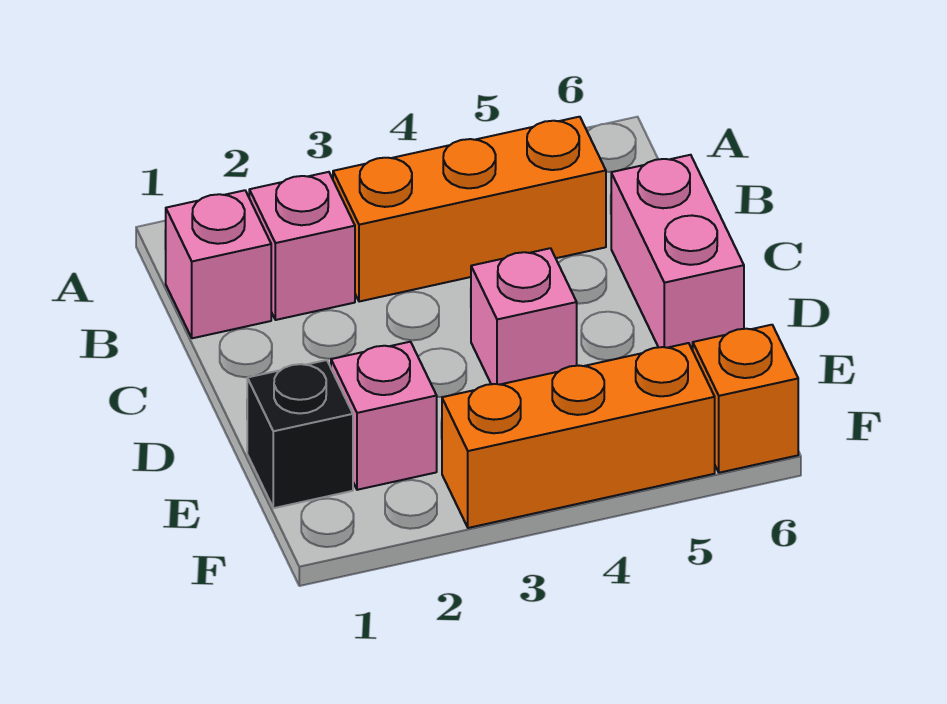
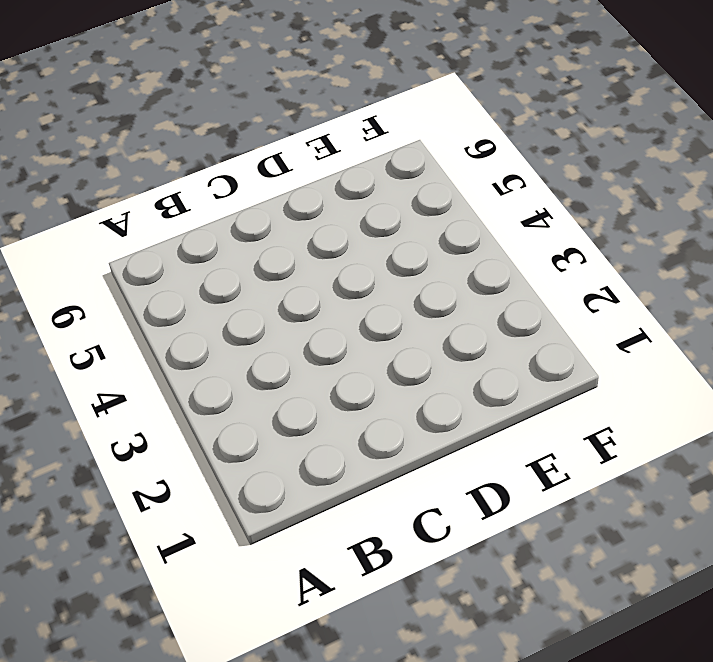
none -> pink brick B1 level 1
none -> pink brick B2 level 1

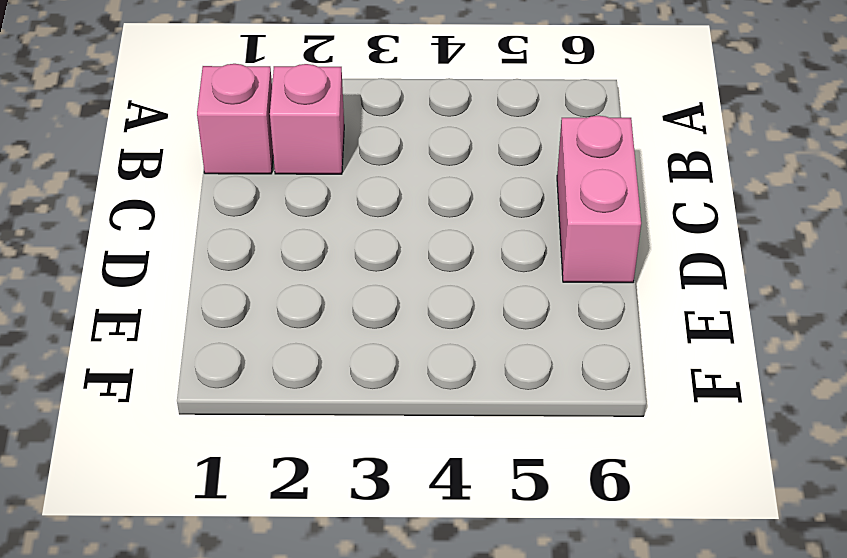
none -> orange brick B3:B5 level 1
none -> pink brick D4 level 1

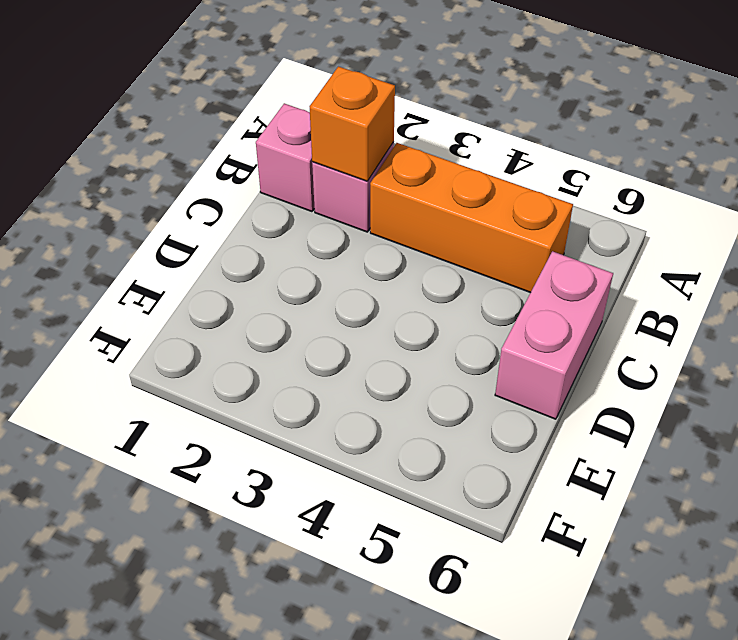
orange brick B2 level 2 -> orange brick F6 level 1
none -> pink brick D4 level 1
none -> black brick E1 level 1

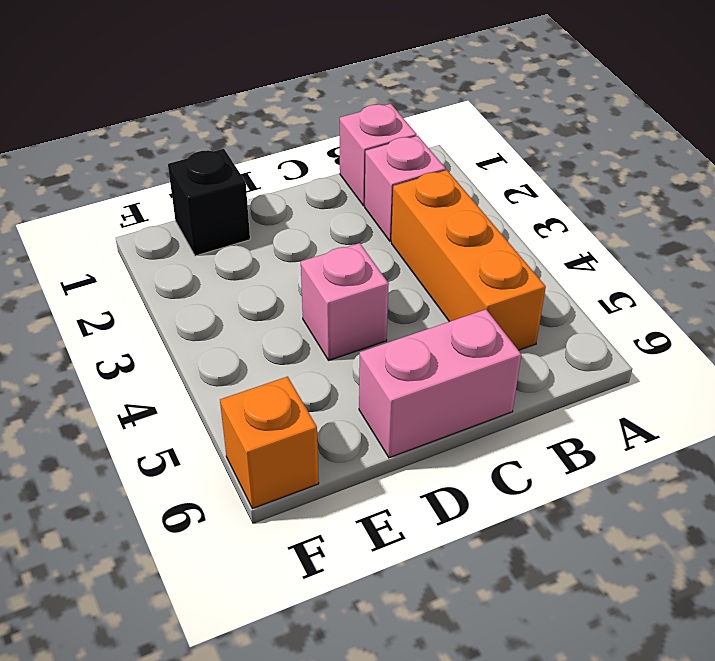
none -> pink brick E2 level 1
none -> orange brick F3:F5 level 1

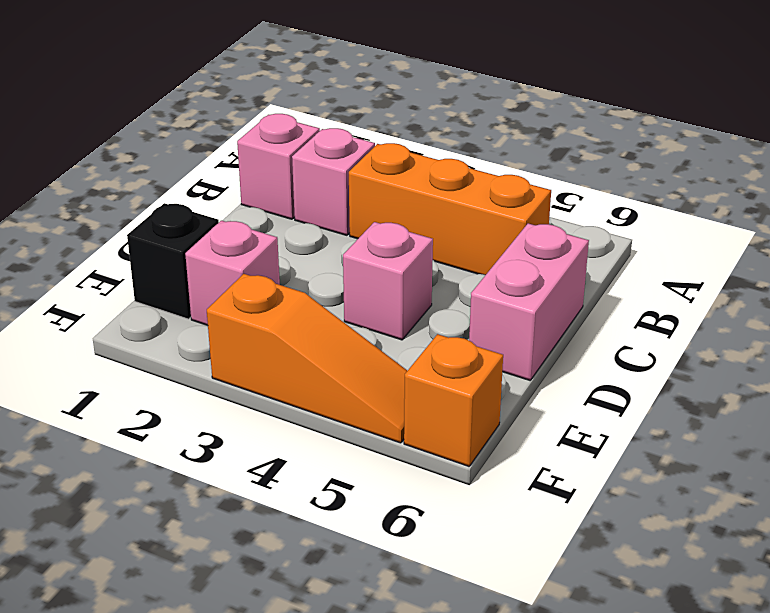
orange slope F3:F5 level 1 top 3 -> orange brick F3:F5 level 1

